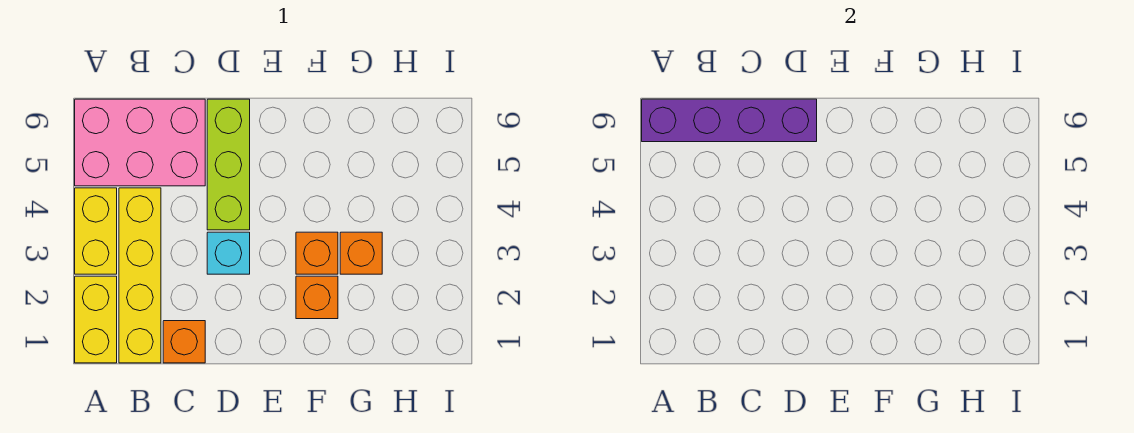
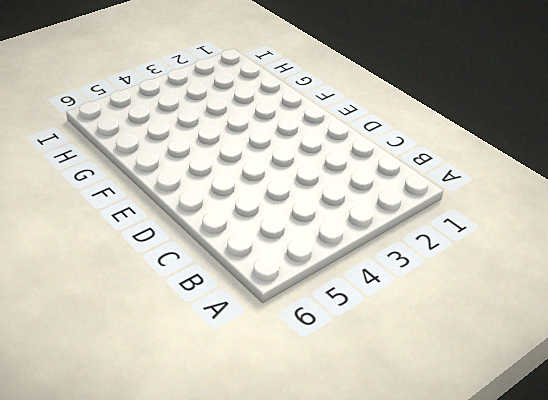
none -> yellow brick A1:A2 level 1
none -> yellow brick A3:A4 level 1

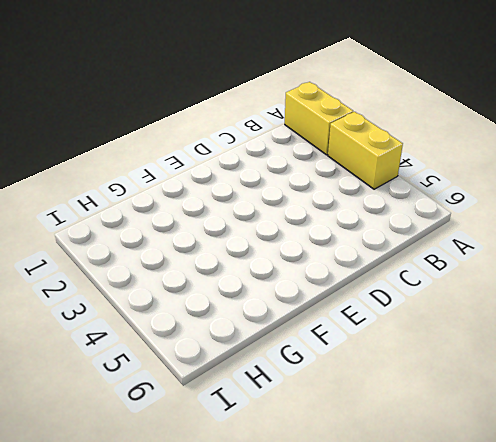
none -> pink brick A5:C6 level 1
none -> yellow brick B1:B4 level 1

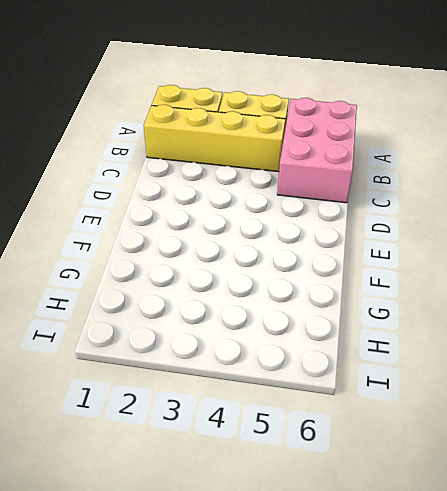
none -> orange brick C1 level 1
none -> cyan brick D3 level 1

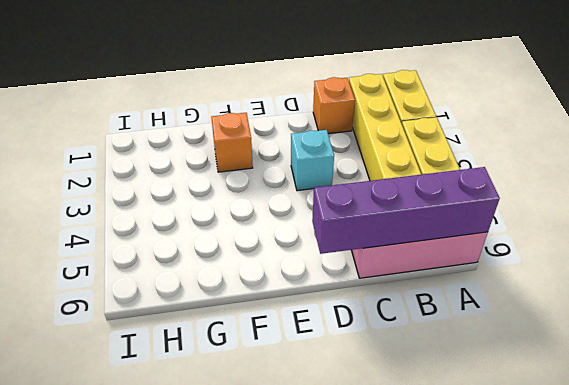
none -> lime brick D4:D6 level 1
none -> orange brick F3 level 1

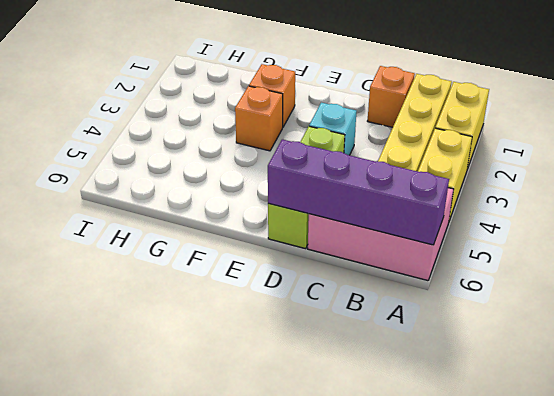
none -> orange brick G3 level 1

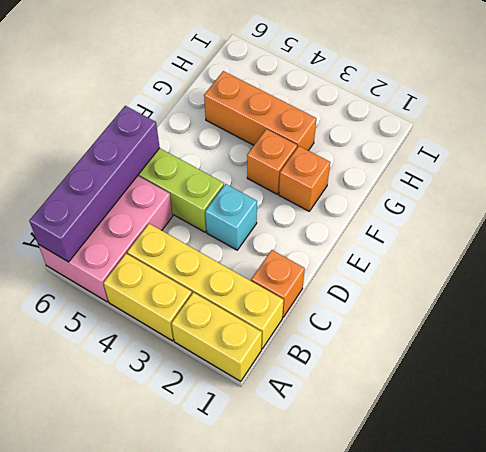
orange brick G3:G5 level 1 -> orange brick G3 level 1

